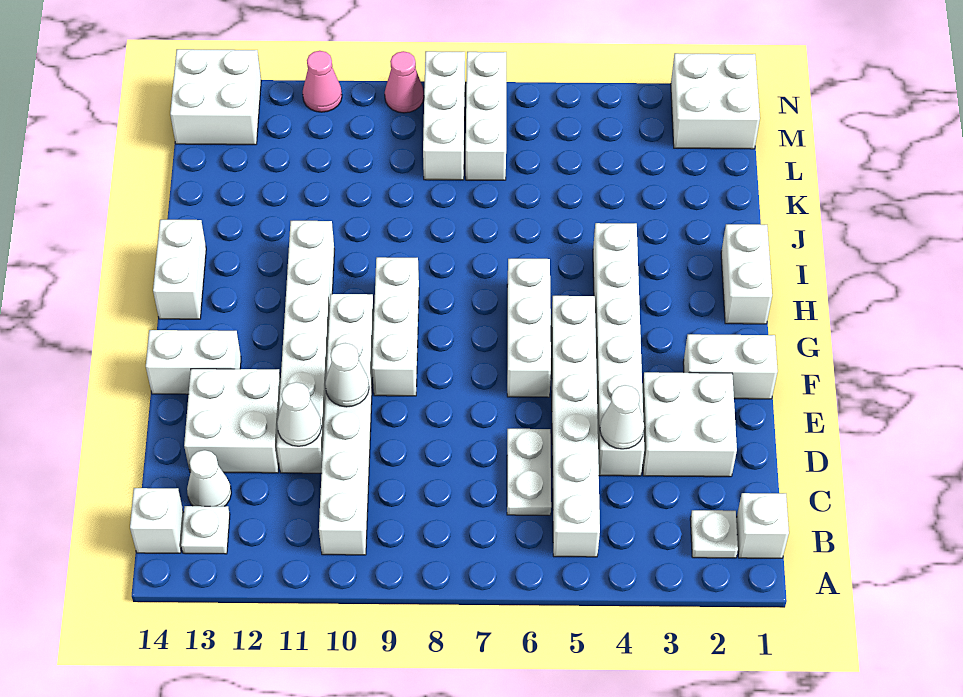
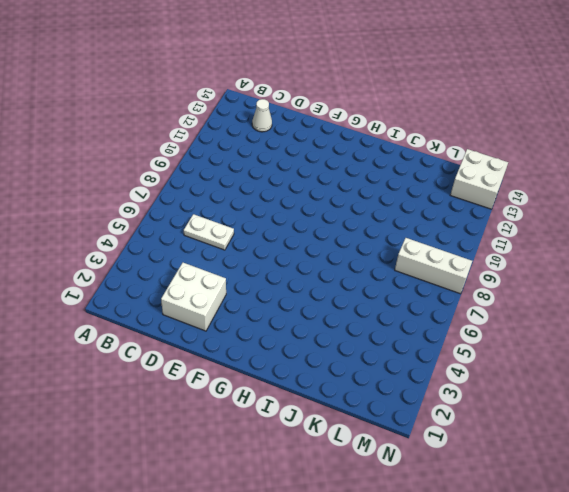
none -> white brick B1 level 1
none -> white plate B2 level 1
none -> white brick B5:G5 level 1

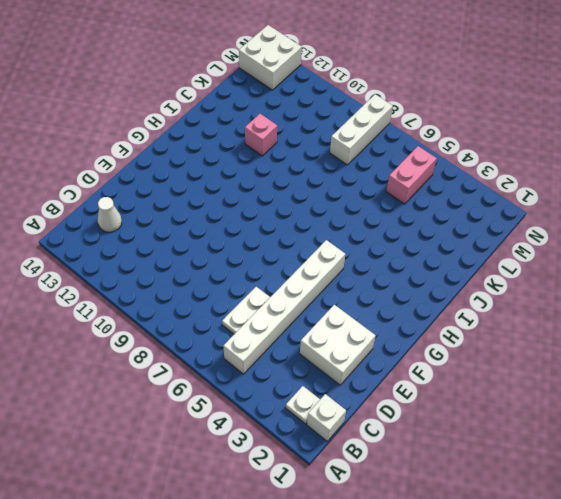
pink brick J11 level 1 -> none
pink brick L5:M5 level 1 -> none
none -> white brick B10:G10 level 1
none -> white plate B13 level 1
none -> white brick B14 level 1

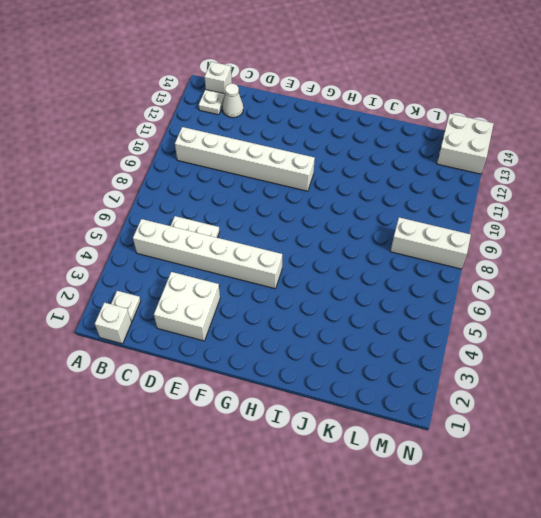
none -> white brick D4:I4 level 1
none -> white brick D11:I11 level 1
none -> white brick D12:E13 level 1

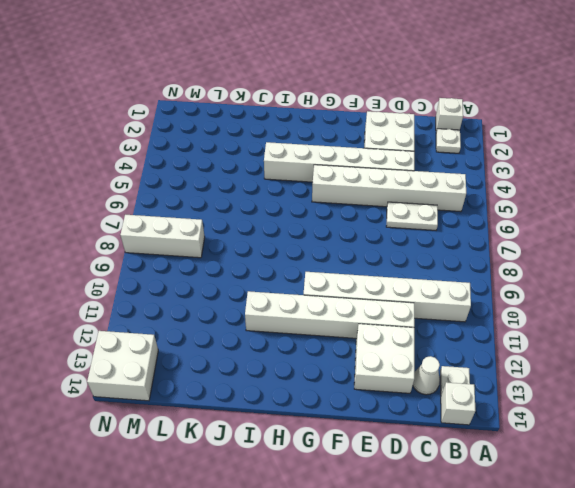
none -> white brick F1:F2 level 1
none -> white brick F6:H6 level 1
none -> white brick F9:H9 level 1

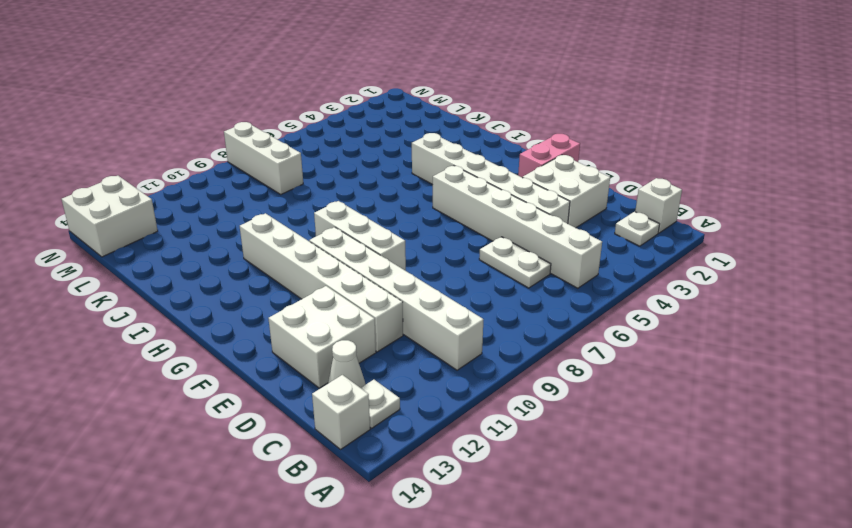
pink brick F1:F2 level 1 -> white brick F1:F2 level 1
none -> white brick F6:H6 level 1
none -> white brick F13:F14 level 1
none -> white brick H1:I1 level 1

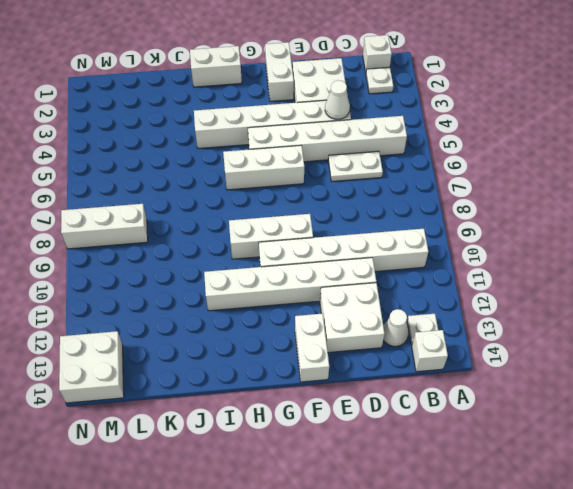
none -> white brick H14:I14 level 1
none -> white brick L7:N7 level 1
none -> white brick M1:N2 level 1

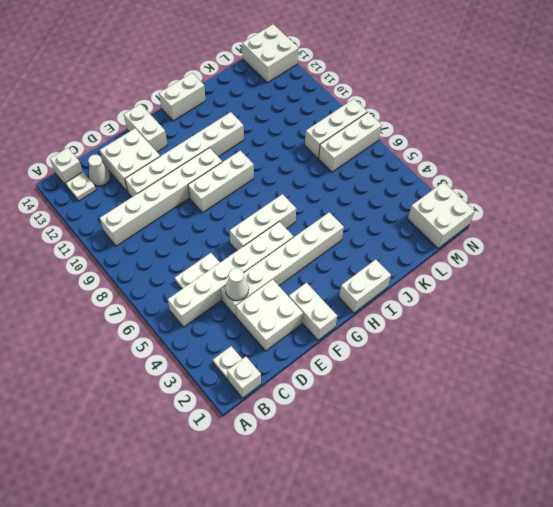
none -> pink cone N9 level 1
none -> pink cone N11 level 1
none -> white cone D11 level 2

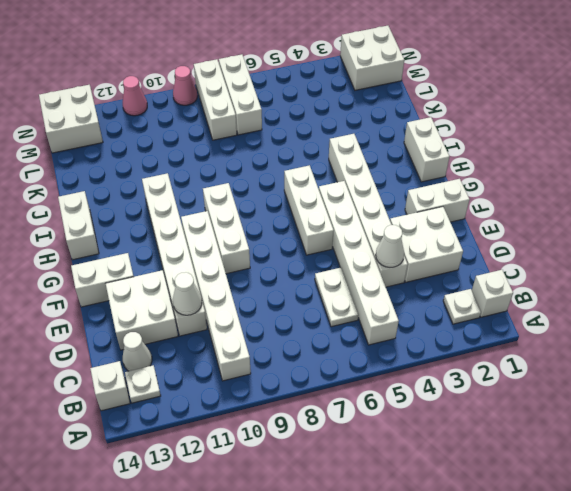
none -> white cone E10 level 2

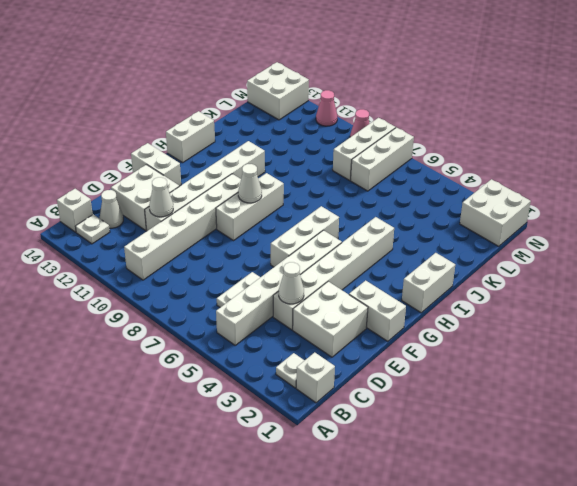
white cone G9 level 2 -> white cone E10 level 2

